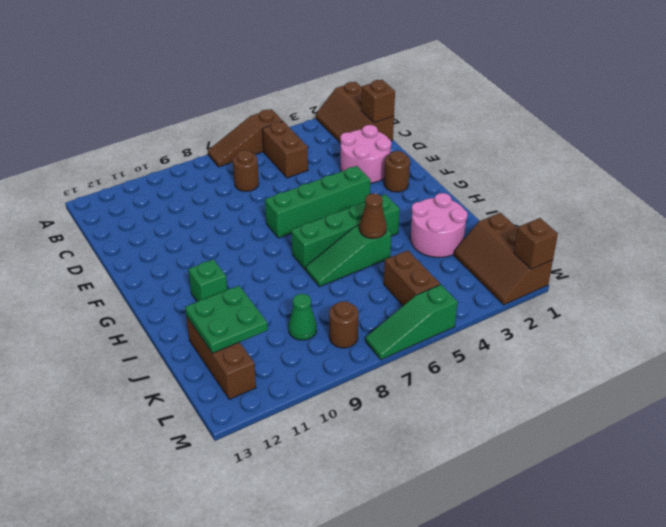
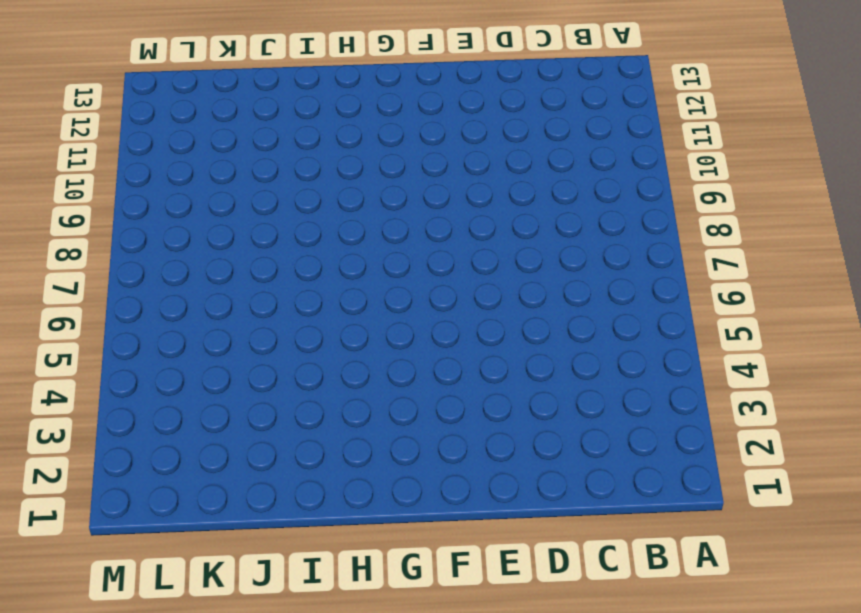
none -> brown slope A1:C2 level 1 top 1
none -> brown slope A5:A7 level 1 top 5
none -> brown brick B5:C5 level 1

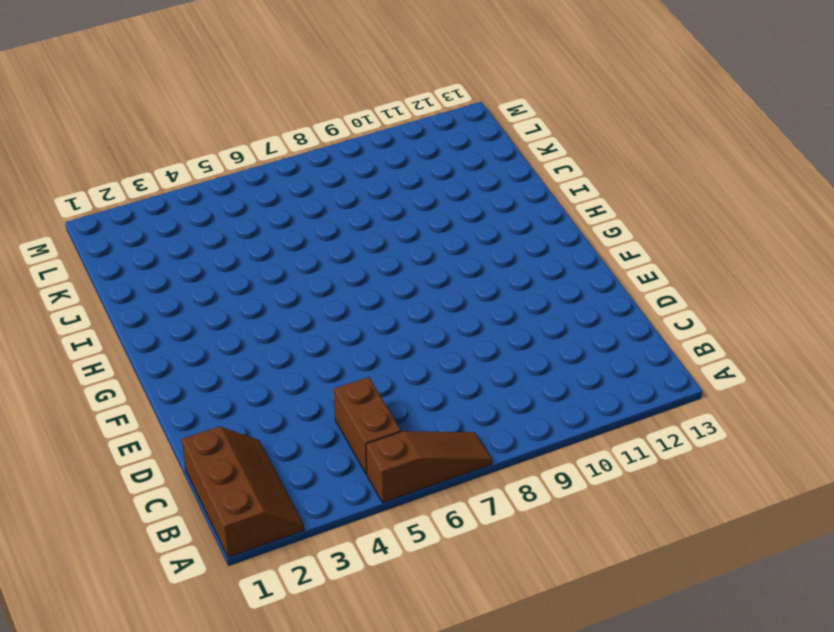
none -> brown round brick C7 level 1
none -> pink round brick D2:E3 level 1
none -> brown round brick F2 level 1

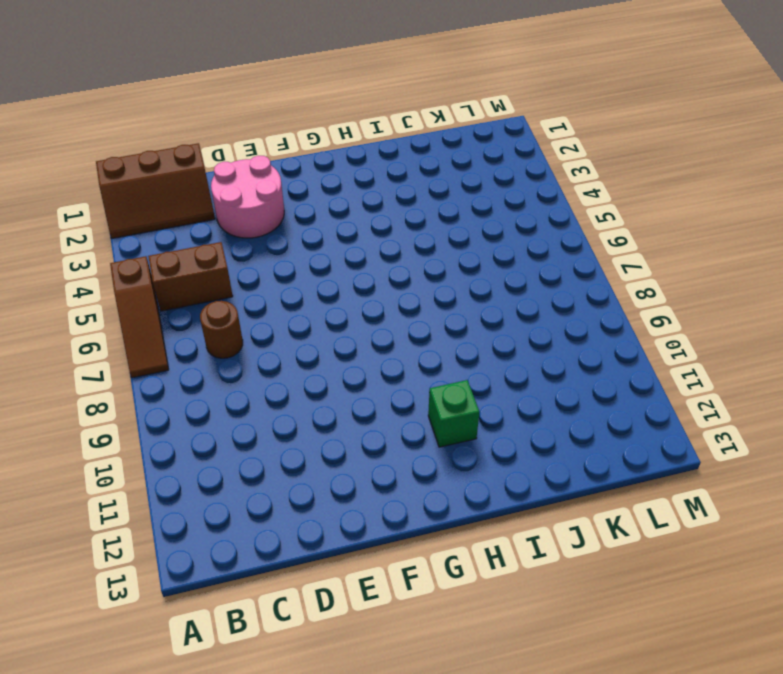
none -> brown round brick F2 level 1
none -> green brick F4:F7 level 1
none -> green brick H4:H7 level 1

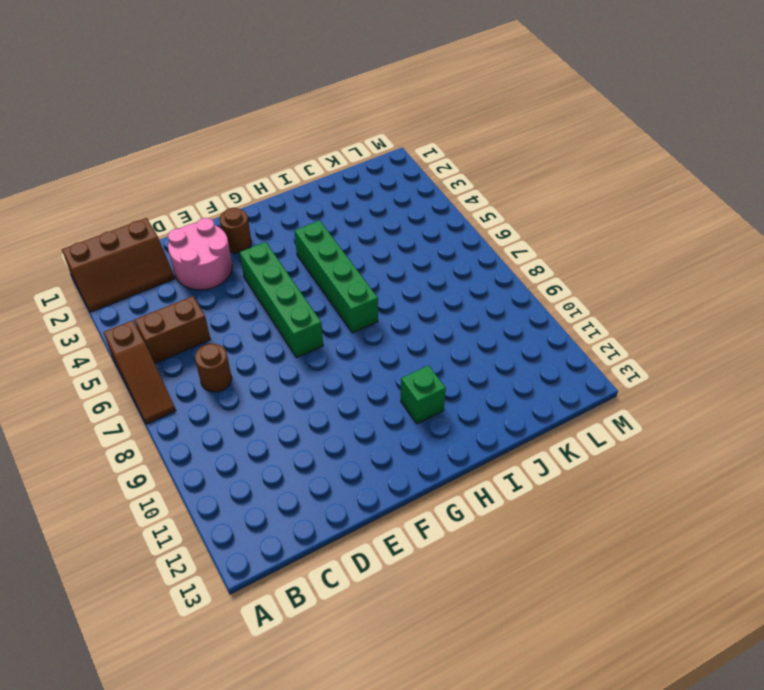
none -> pink round brick I2:J3 level 1
none -> green slope I5:I7 level 1 top 5
none -> brown brick J12:L12 level 1

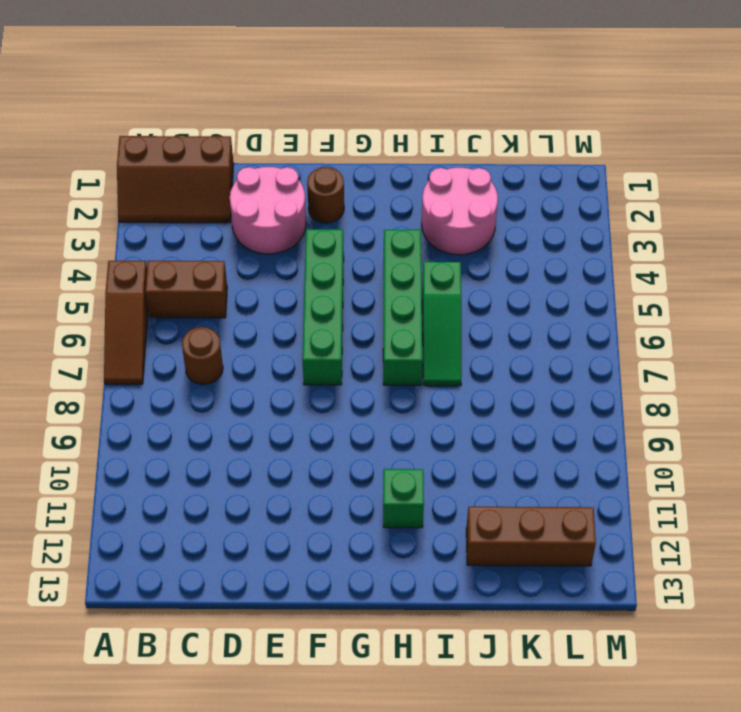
none -> brown slope K1:M2 level 1 top 1
none -> brown brick K5:L5 level 1
none -> green cone K9 level 1

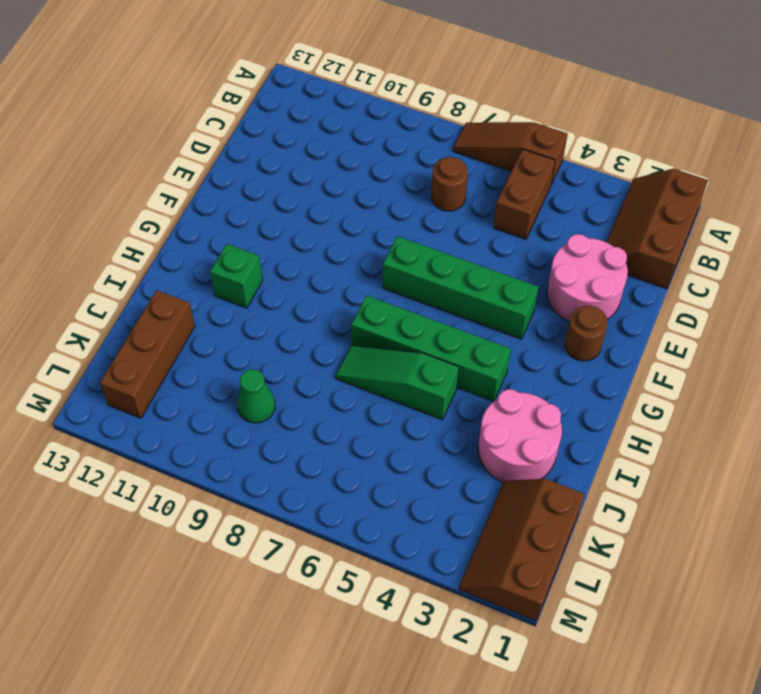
none -> brown brick K5:L5 level 1
none -> brown round brick L8 level 1
none -> green slope M5:M7 level 1 top 5

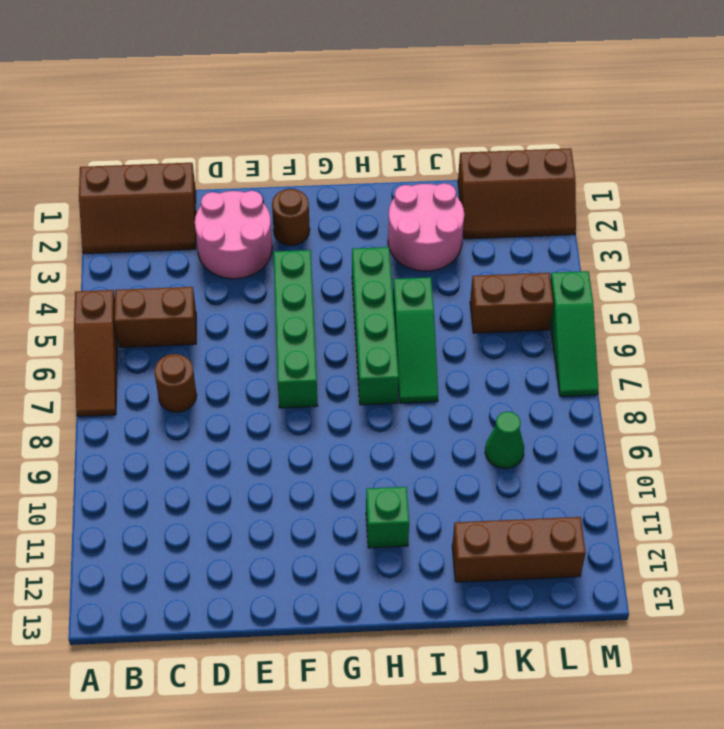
none -> brown round brick L8 level 1
none -> brown brick C1 level 2
none -> brown cone I5 level 2

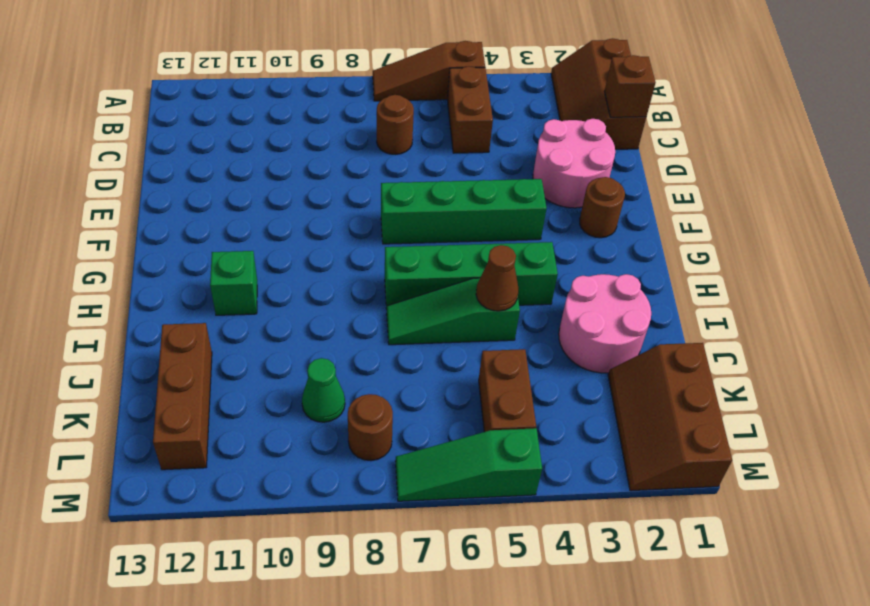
none -> green plate J11:K12 level 2
none -> brown brick M1 level 2

